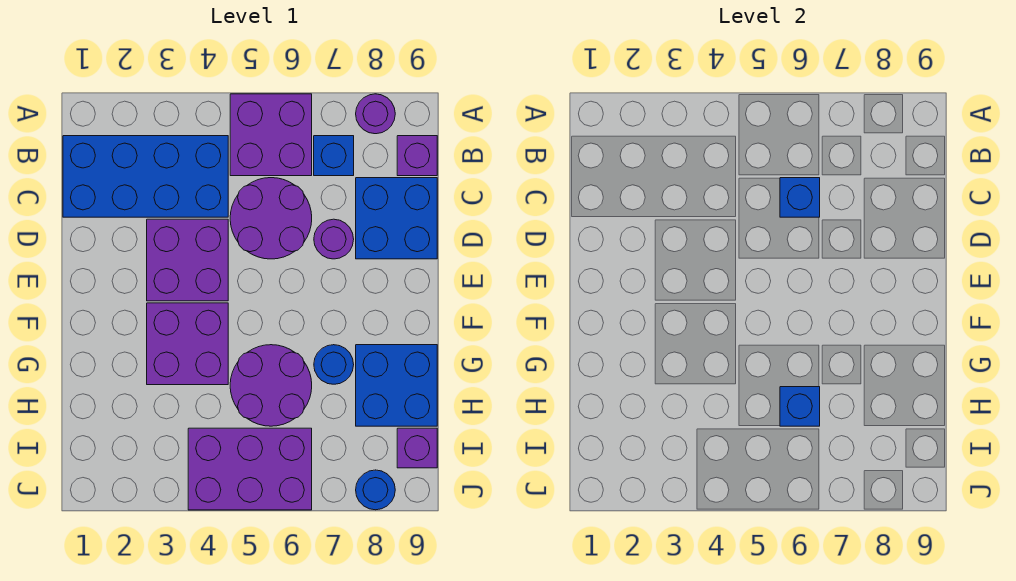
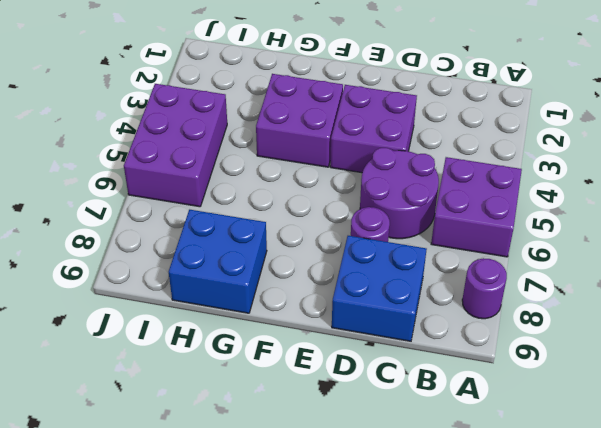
none -> blue brick B1:C4 level 1
none -> blue brick B7 level 1
none -> purple brick B9 level 1

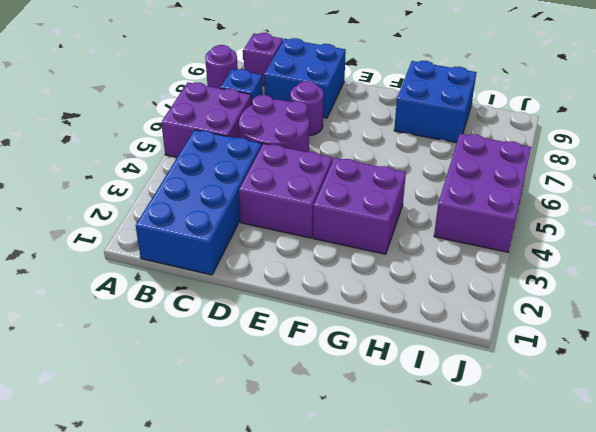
none -> purple round brick G5:H6 level 1
none -> blue round brick G7 level 1
none -> purple brick I9 level 1

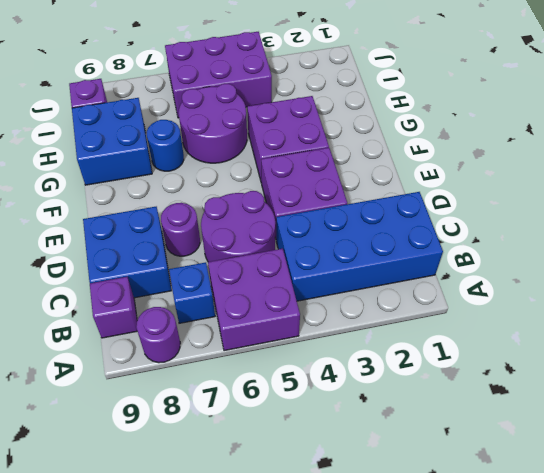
none -> blue round brick J8 level 1
none -> blue brick C6 level 2
none -> blue brick H6 level 2

